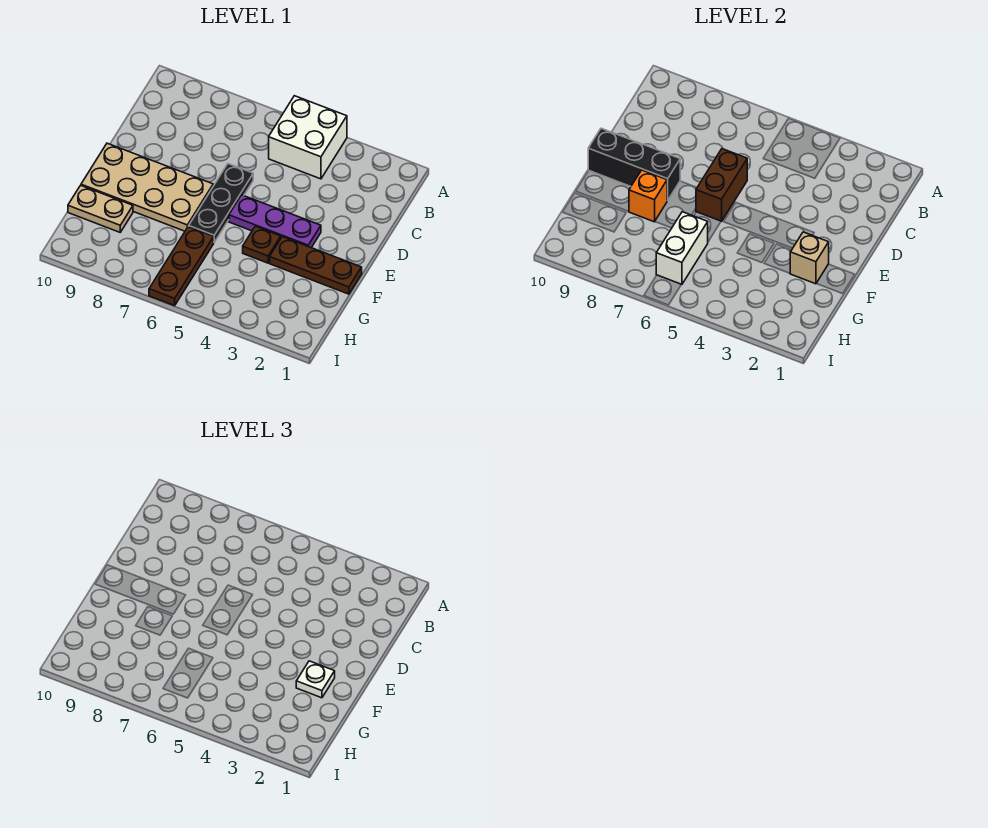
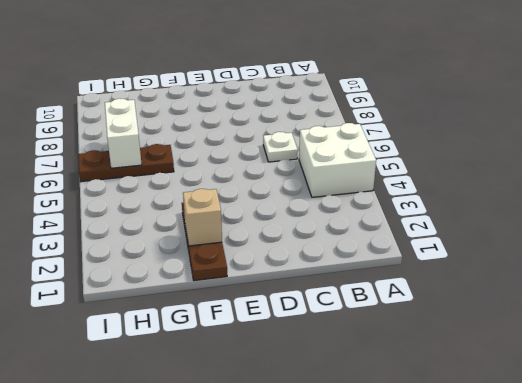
white plate C6 level 1 -> white plate F2 level 3
white brick H6:H7 level 2 -> white brick G6:H6 level 2
none -> black plate D6:F6 level 1
none -> purple plate E3:E5 level 1
none -> tan plate E7:F10 level 1

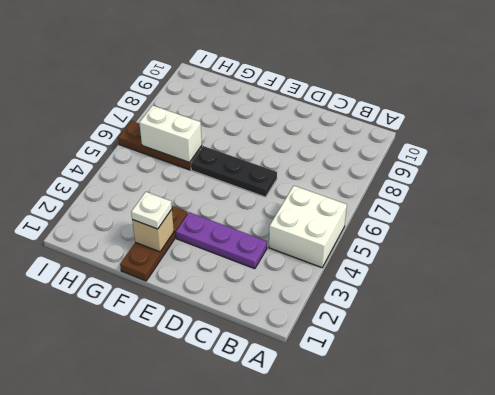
purple plate C3:E3 level 1 -> purple plate E3:E5 level 1
none -> tan plate E7:F10 level 1
none -> brown plate F4 level 1
none -> tan plate G9:G10 level 1

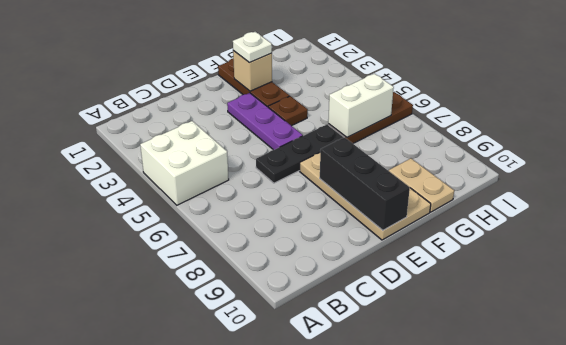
none -> brown brick D6:E6 level 2
none -> orange brick F8 level 2

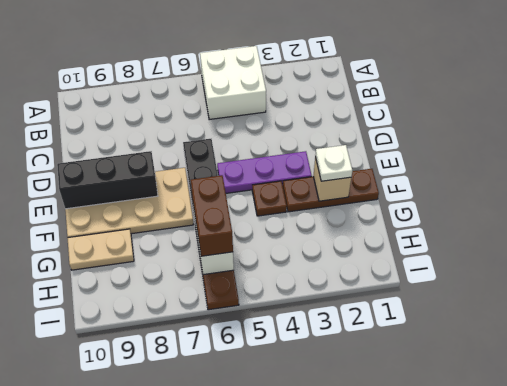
brown brick G6:H6 level 3 -> brown brick D6:E6 level 2
none -> orange brick F8 level 2

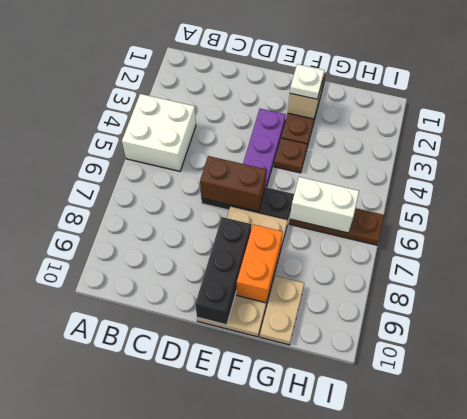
orange brick F8:F9 level 2 -> orange brick F8 level 2

